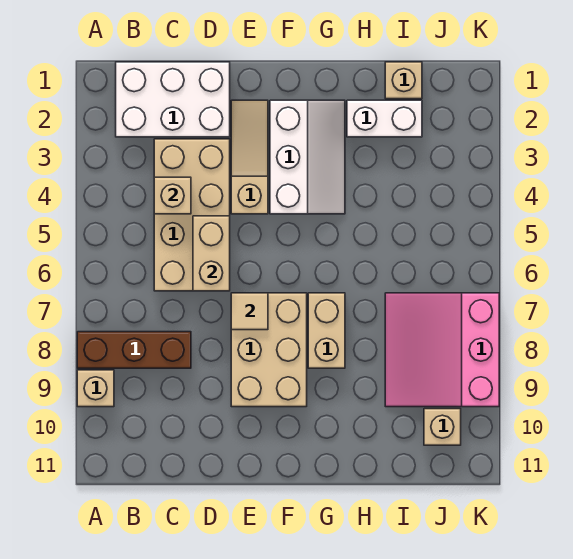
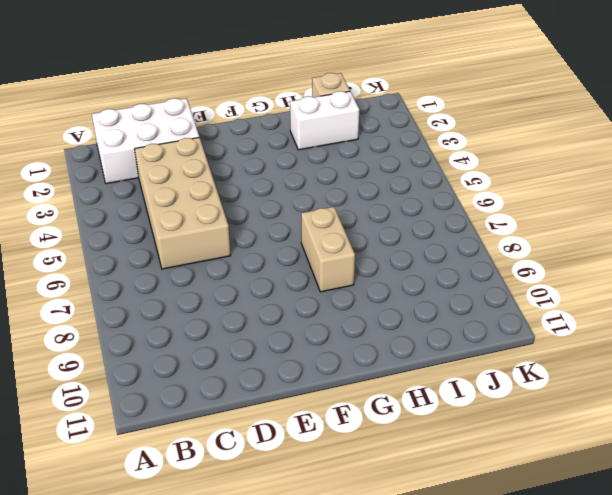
none -> brown brick A8:C8 level 1
none -> tan brick A9 level 1
none -> tan slope E2:E4 level 1 top 4

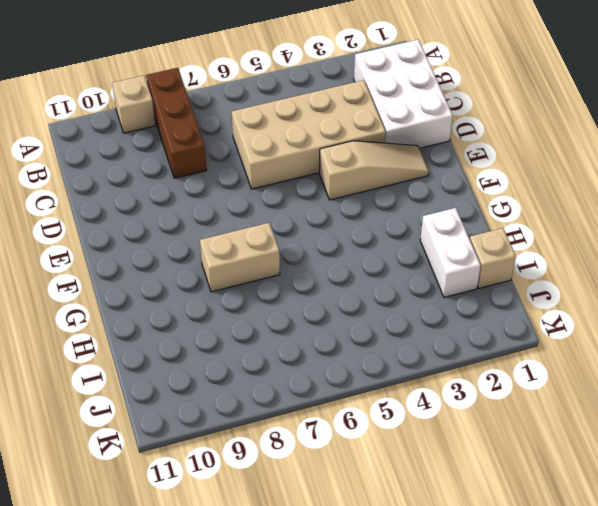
none -> tan brick E7:F9 level 1
none -> white slope F2:G4 level 1 top F
none -> pink slope I7:K9 level 1 top K

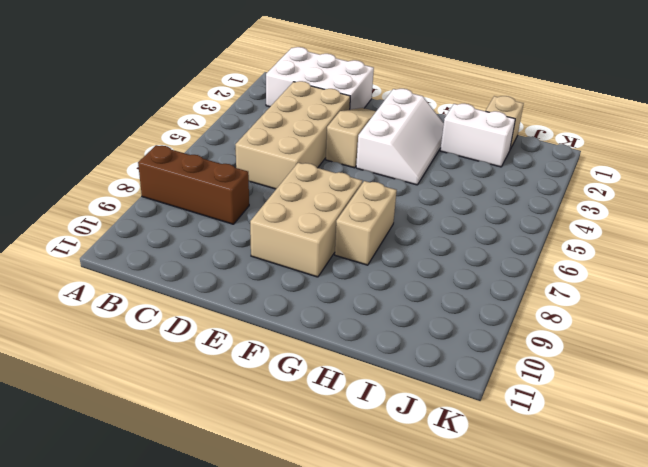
none -> tan brick A9 level 1
none -> pink slope I7:K9 level 1 top K
none -> tan brick J10 level 1

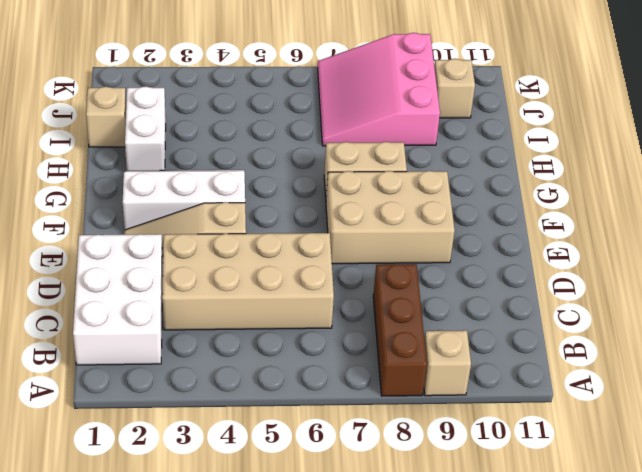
pink slope I7:K9 level 1 top 9 -> pink slope I7:K9 level 1 top K
none -> tan brick C4 level 2
none -> tan brick D5:D6 level 2
none -> tan tile E7 level 2

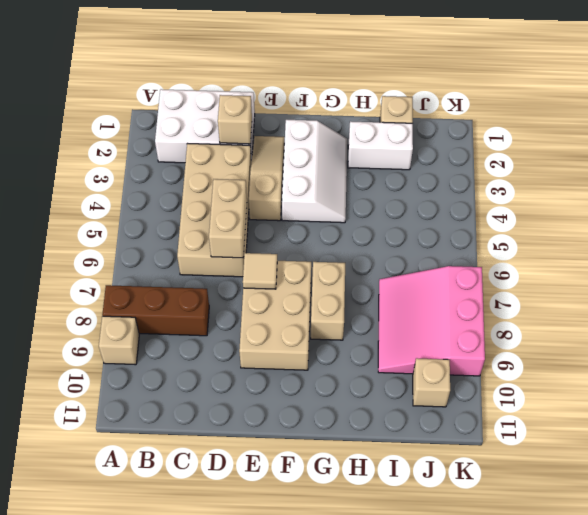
tan brick D2 level 2 -> tan brick C4 level 2

